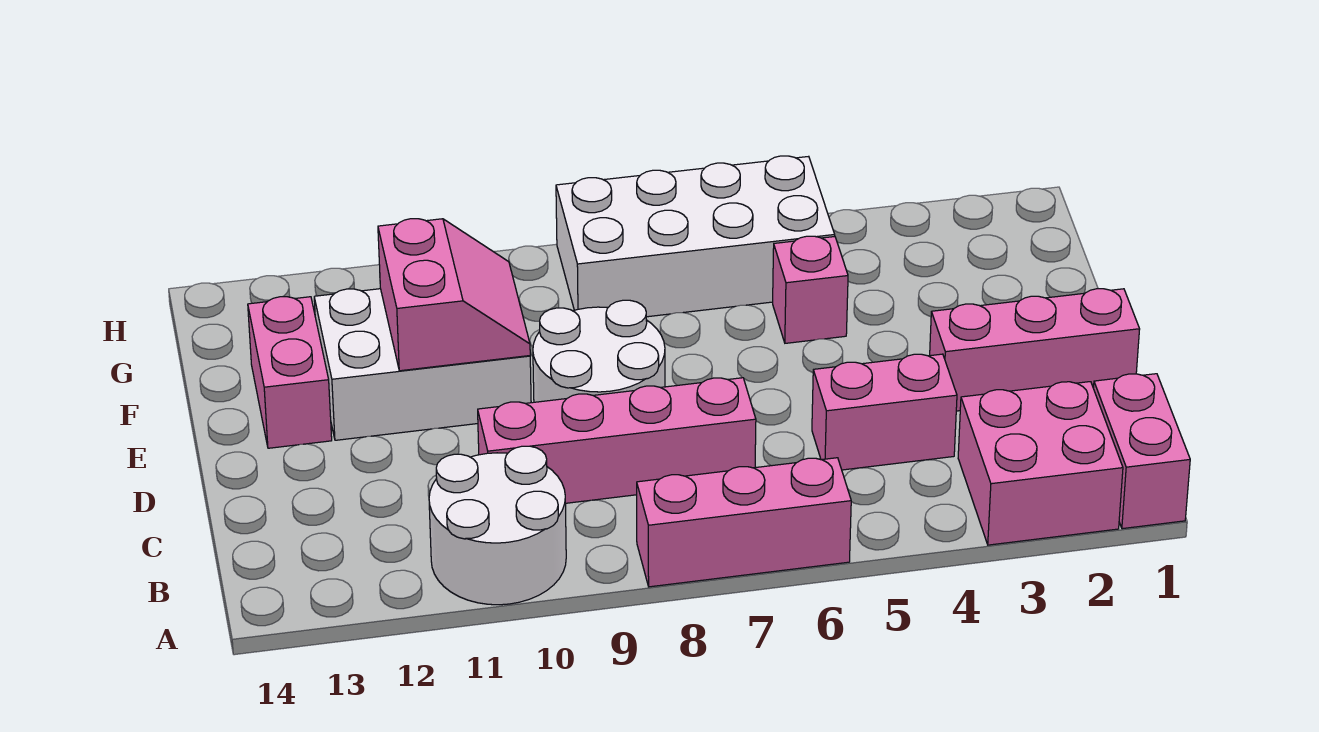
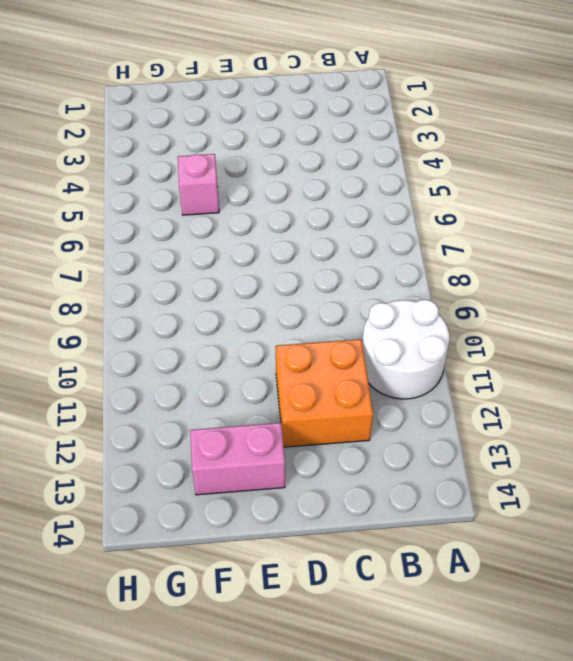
orange brick C11:D12 level 1 -> none
none -> pink brick A1:B1 level 1
none -> pink brick A2:B3 level 1
none -> pink brick A6:A8 level 1

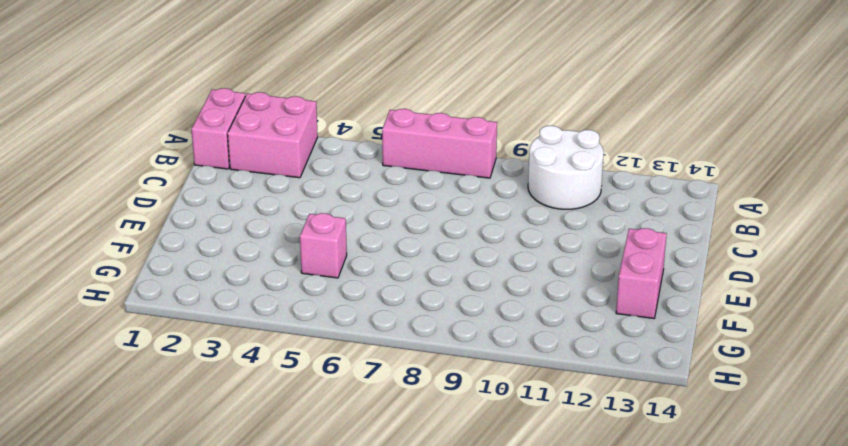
none -> pink brick C4:C5 level 1
none -> pink brick C7:C10 level 1
none -> pink brick D1:D3 level 1

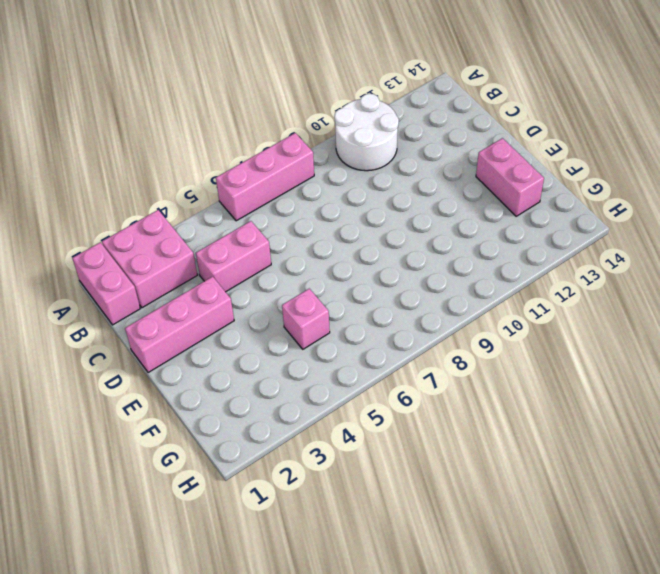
none -> pink brick C7:C10 level 1
none -> white round brick D8:E9 level 1
none -> white brick E10:F12 level 1

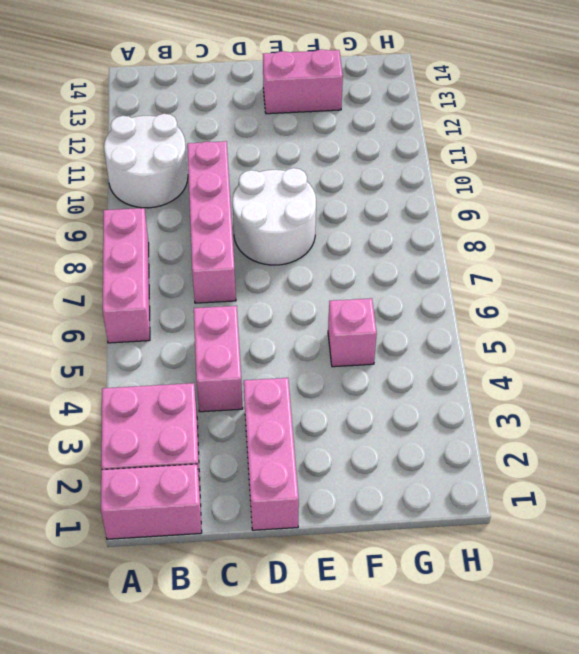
none -> white brick E10:F12 level 1
none -> white brick G5:H8 level 1
none -> pink slope E10:F11 level 2 top 11

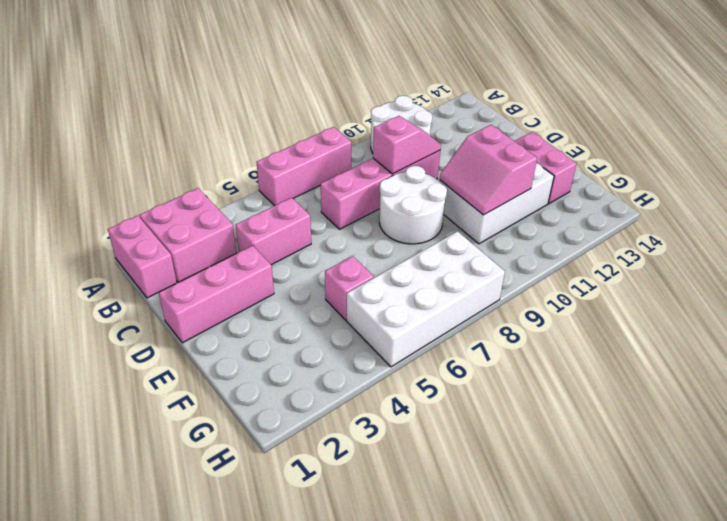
pink slope C9:C10 level 2 top 9 -> none

